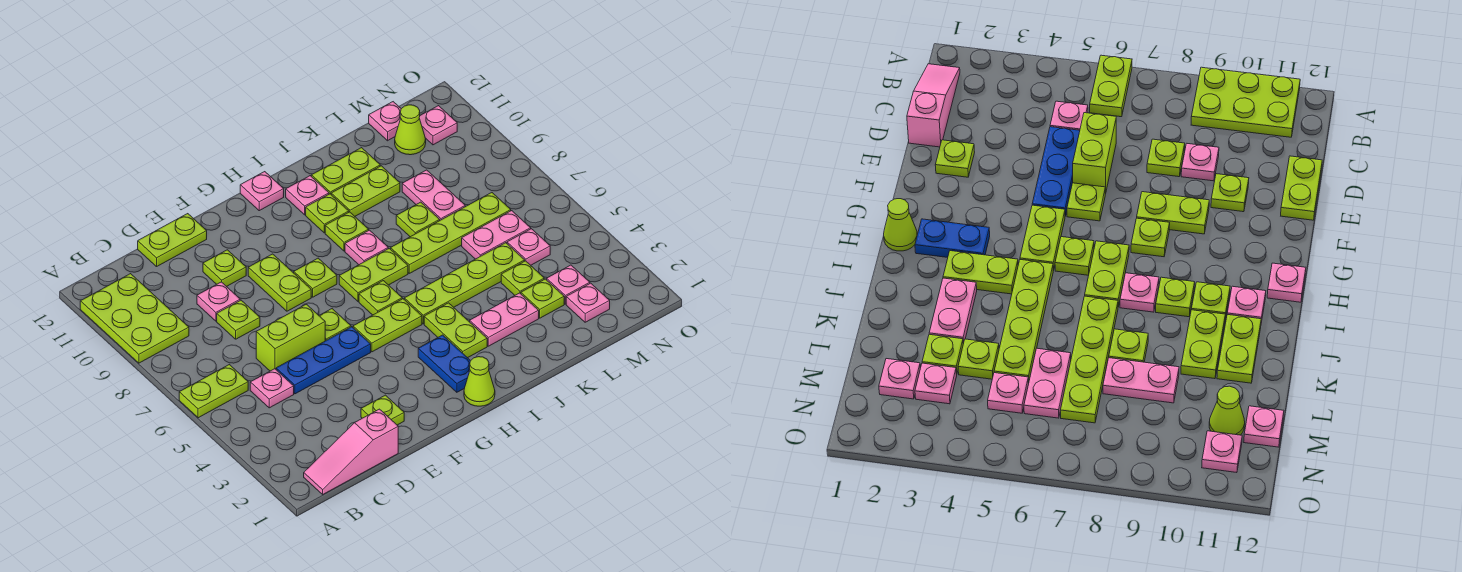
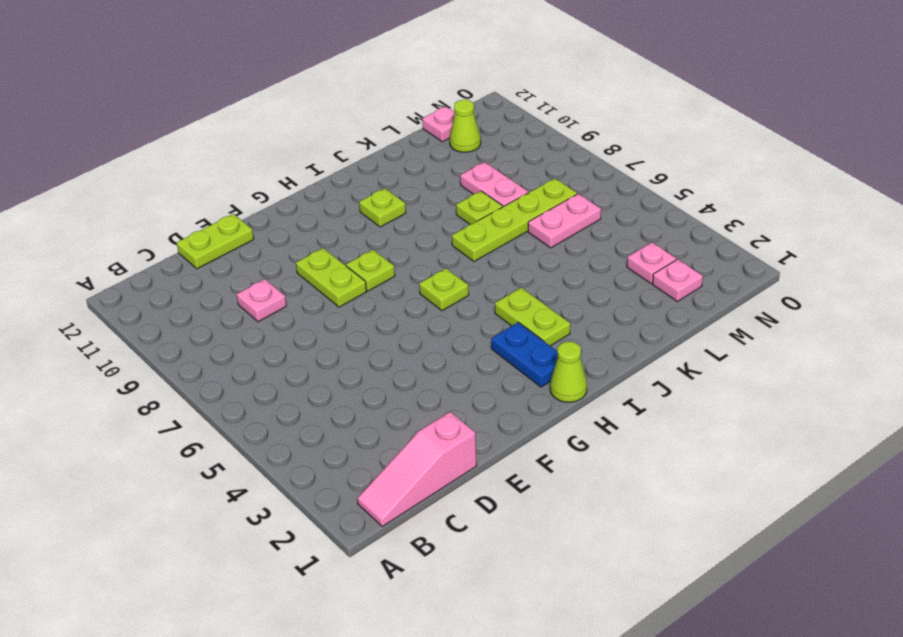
none -> lime plate A6:B6 level 1
none -> lime plate A9:B11 level 1
none -> pink plate C5 level 1
none -> blue plate D5:F5 level 1

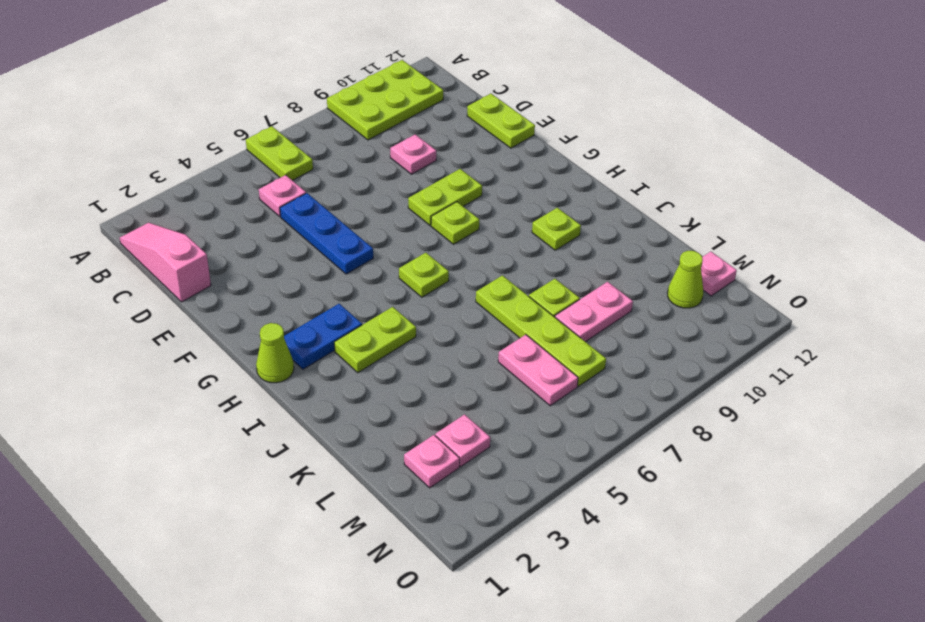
none -> lime brick D6:E6 level 1
none -> lime plate D8 level 1
none -> lime plate E2 level 1
none -> lime plate E10 level 1

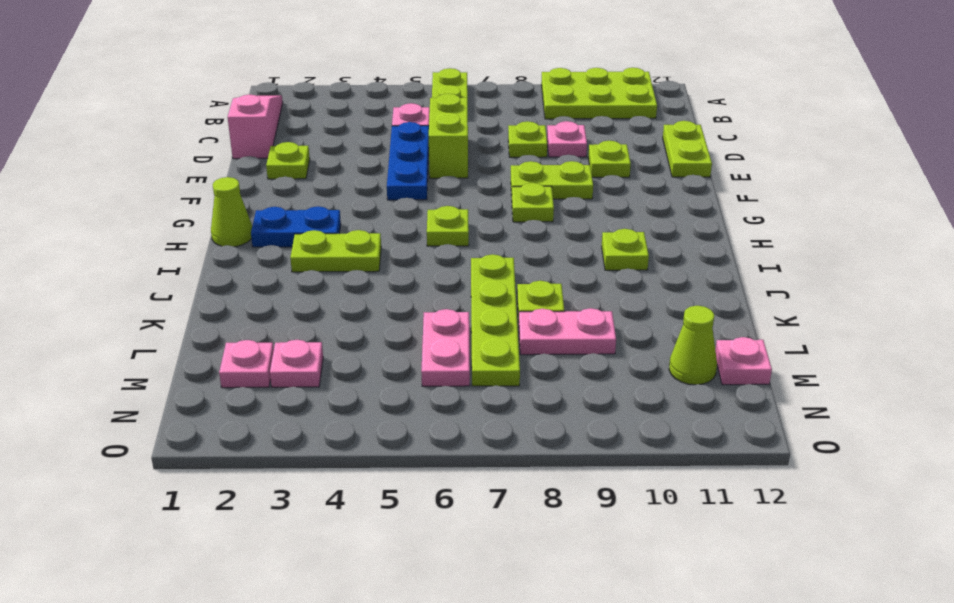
none -> lime plate F6 level 1
none -> lime plate G5:H5 level 1
none -> lime plate H7:I7 level 1
none -> pink plate H12 level 1

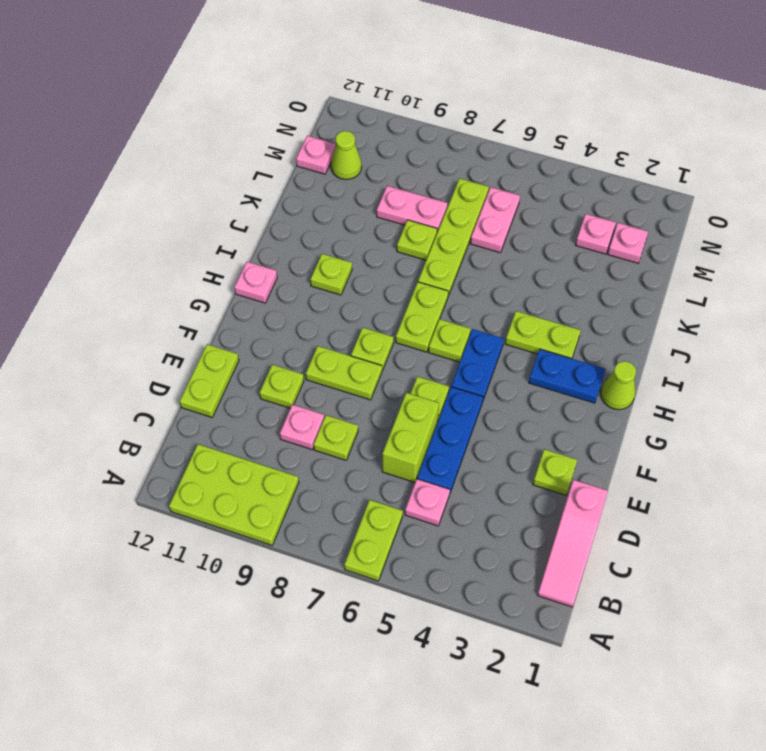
blue plate G5:H5 level 1 -> lime plate G5:H5 level 1
none -> lime plate I5:L5 level 1
none -> pink plate I8 level 1
none -> lime plate I9 level 1
none -> pink plate I11 level 1

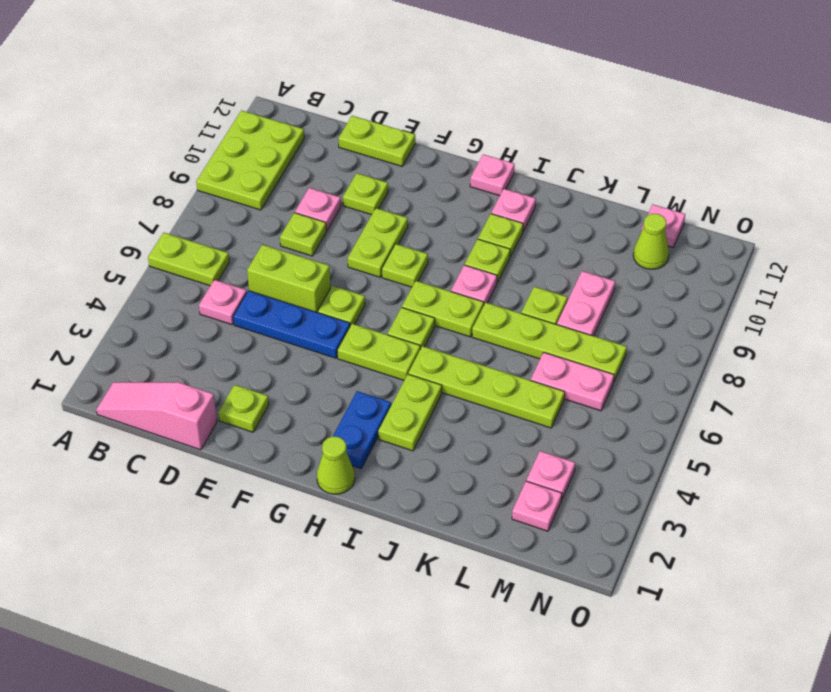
none -> pink plate J3:K3 level 1
none -> lime plate J10:K10 level 1
none -> lime plate J11:K11 level 1
none -> lime plate L3 level 1

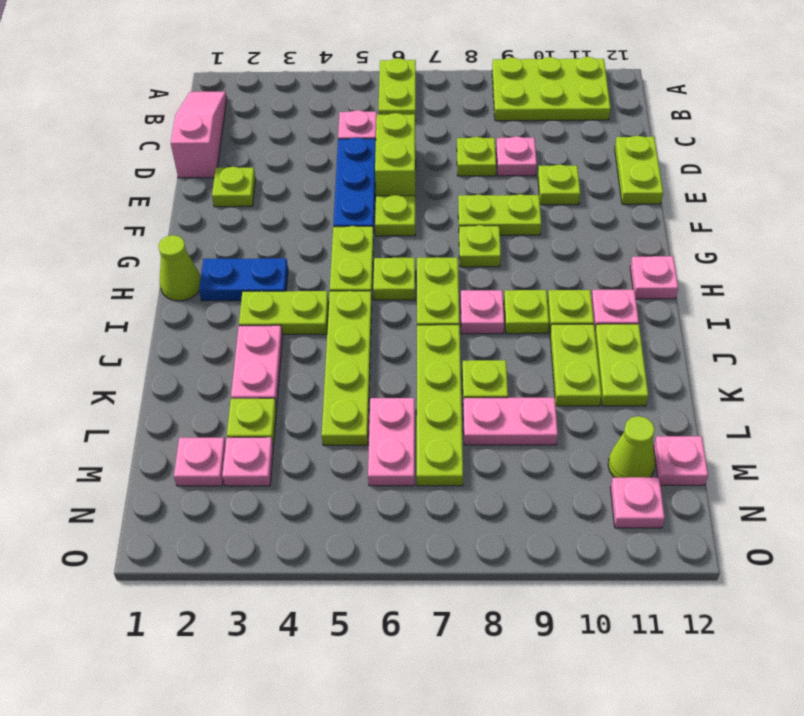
none -> lime plate L4 level 1
none -> pink plate M5 level 1

